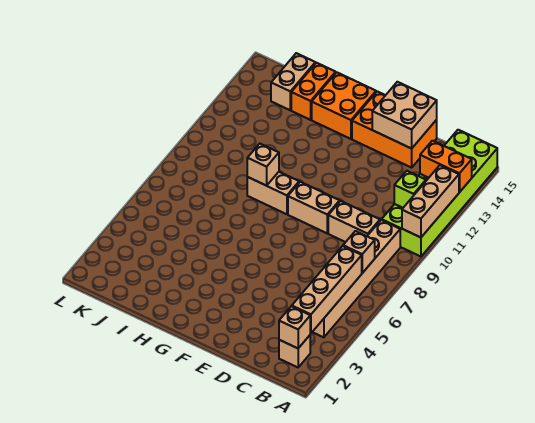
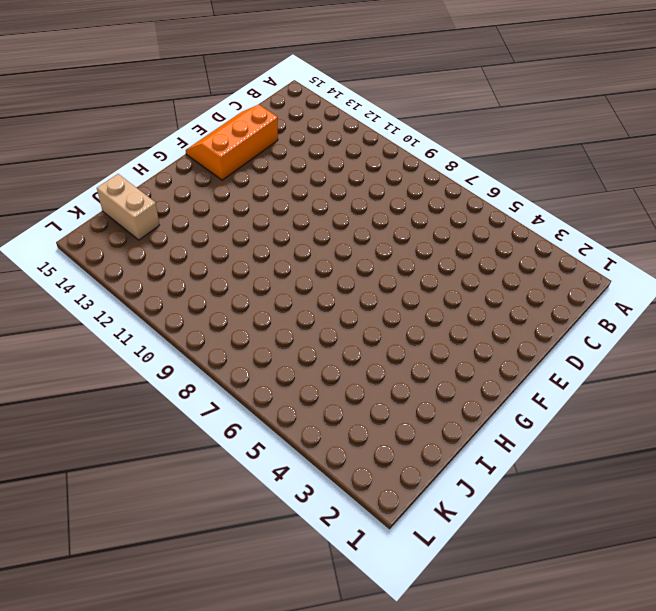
orange slope D14:F15 level 1 top 14 -> orange brick D14:F15 level 1
none -> lime brick A10:B15 level 1
none -> tan brick B2 level 1
none -> tan brick B4:B9 level 1

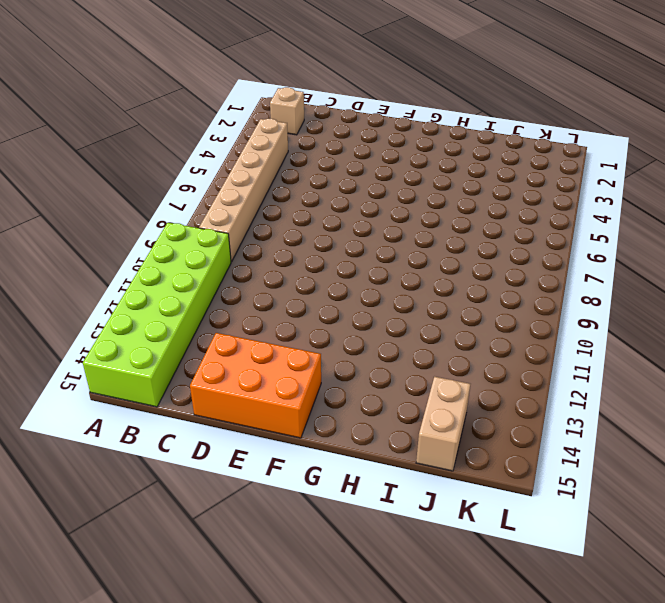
none -> tan brick C9:D9 level 1
none -> tan brick E9:F9 level 1
none -> tan brick G9:H9 level 1

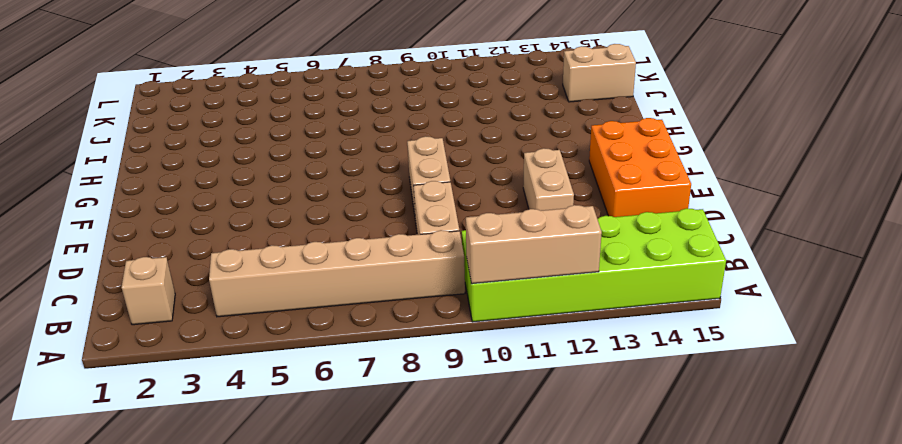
tan brick D12:E12 level 1 -> tan brick G9:H9 level 1
none -> orange brick G14:H15 level 1
none -> orange brick I14:I15 level 1
none -> orange brick A13:B13 level 2

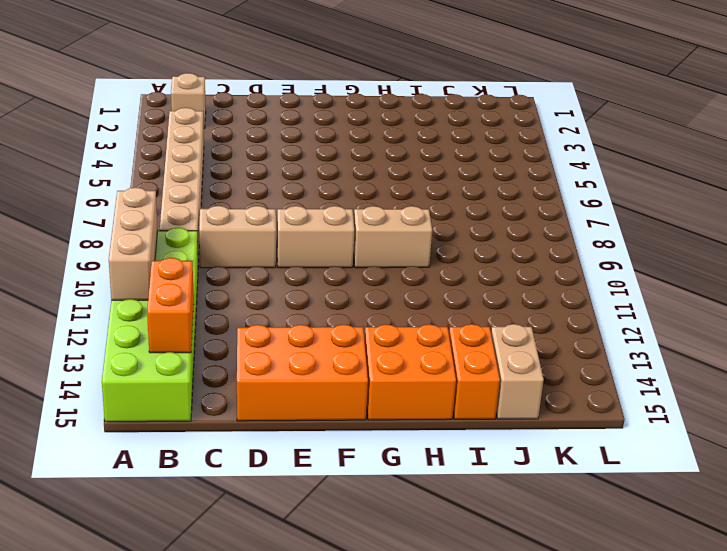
orange brick B13:B14 level 2 -> orange brick A13:B13 level 2
none -> tan brick B2 level 2
none -> tan brick B3:B6 level 2
none -> tan brick B7 level 2

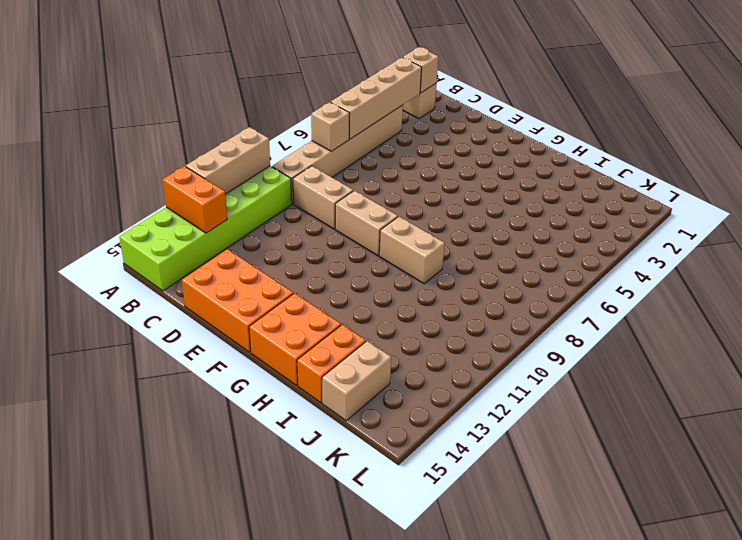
none -> lime brick B11 level 2
none -> tan brick D14:E15 level 2
none -> tan brick H9 level 2

